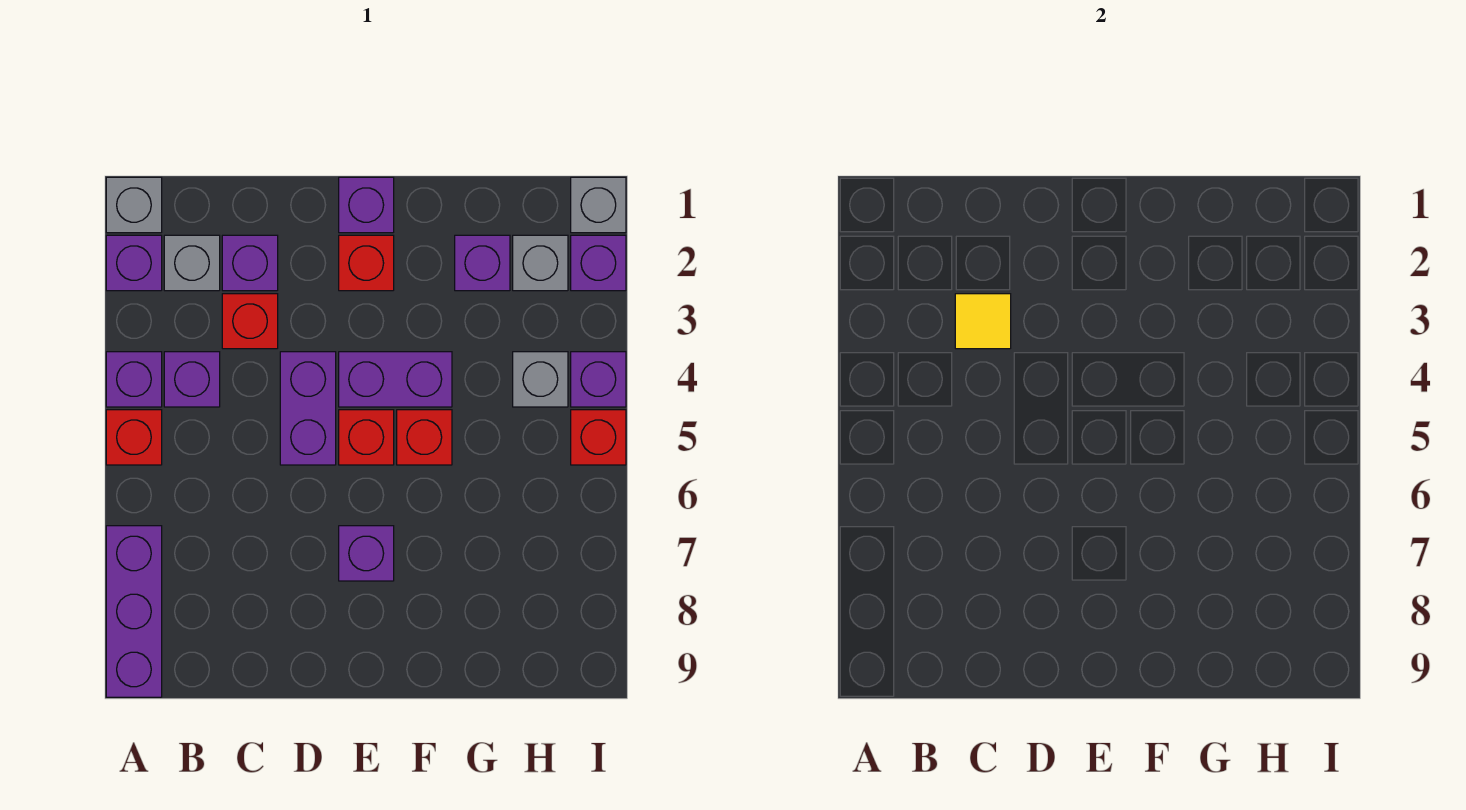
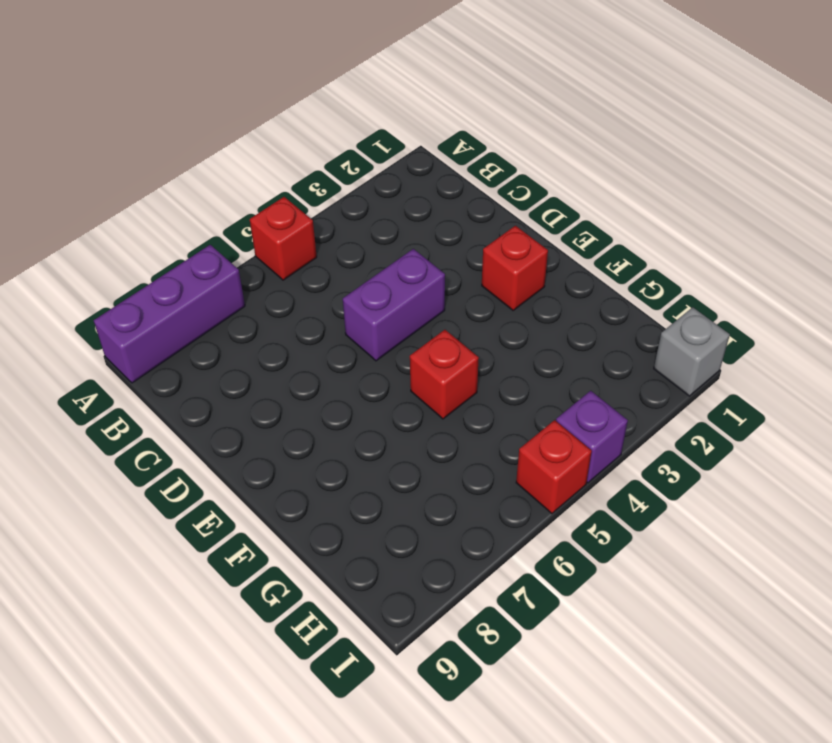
none -> grey brick A1 level 1
none -> purple brick A2 level 1
none -> purple brick A4 level 1

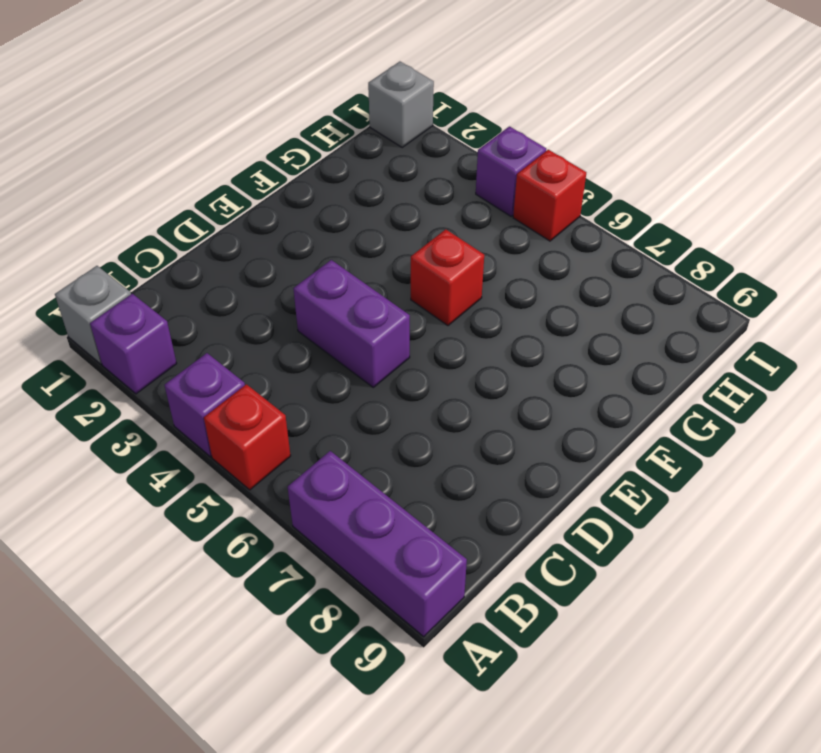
none -> grey brick B2 level 1
none -> purple brick B4 level 1
none -> purple brick C2 level 1

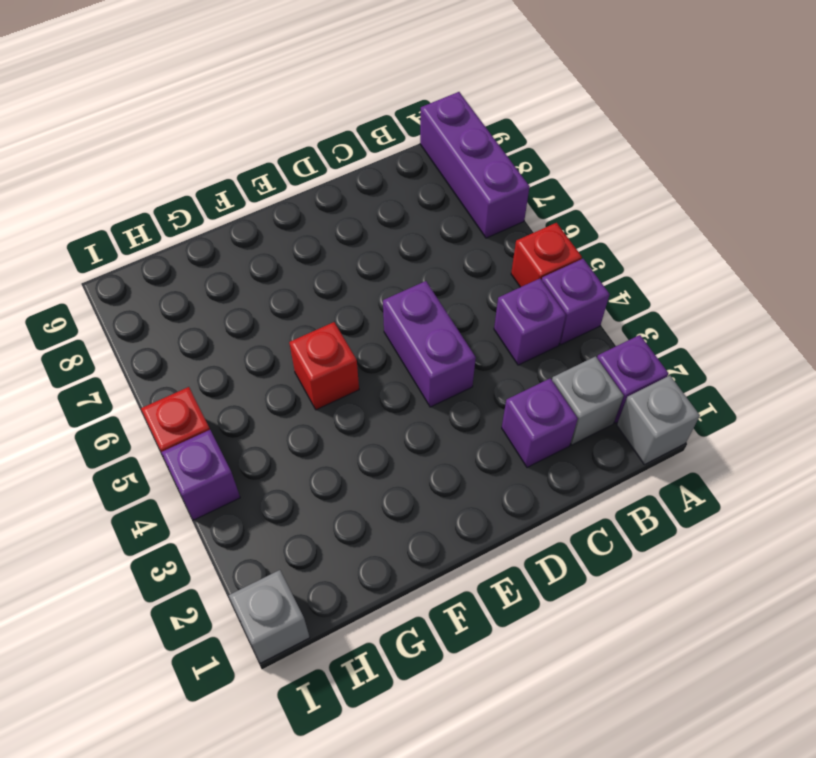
none -> red brick C3 level 1
none -> purple brick E1 level 1
none -> red brick E2 level 1

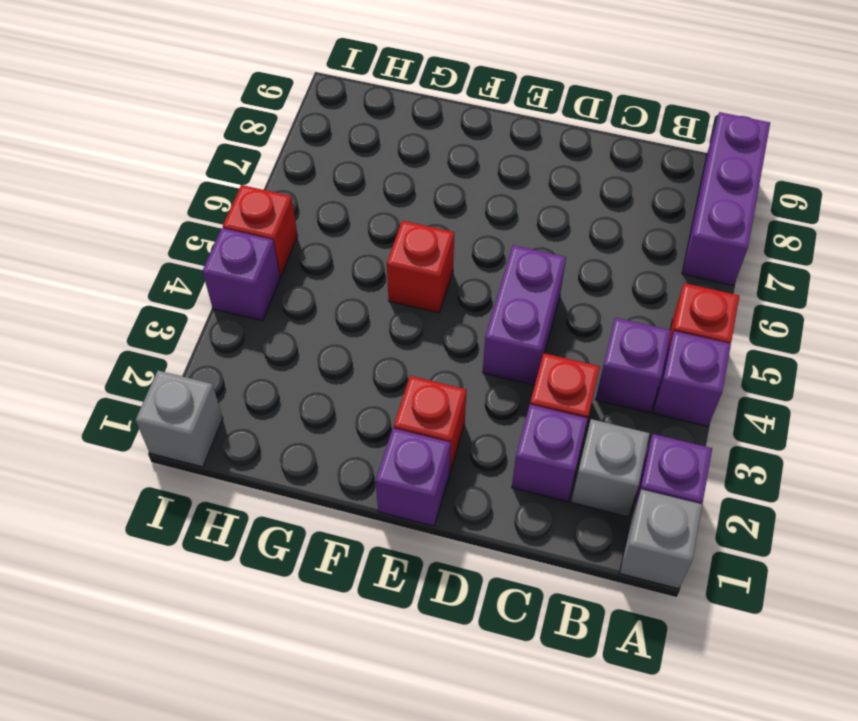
none -> purple brick E4:F4 level 1
none -> red brick E5 level 1
none -> purple brick E7 level 1

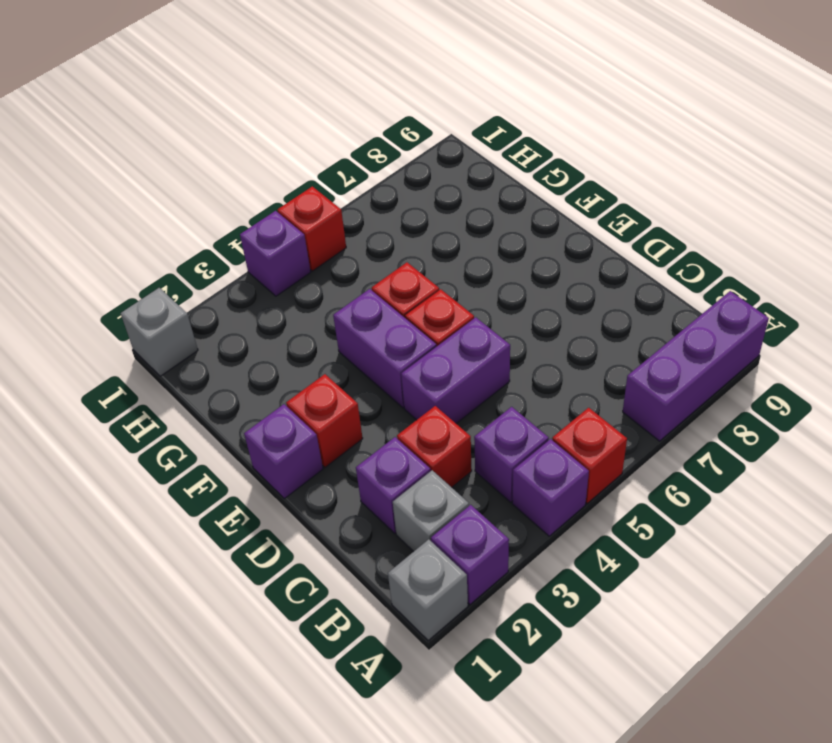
none -> purple brick E7 level 1
none -> purple brick G2 level 1
none -> grey brick H2 level 1

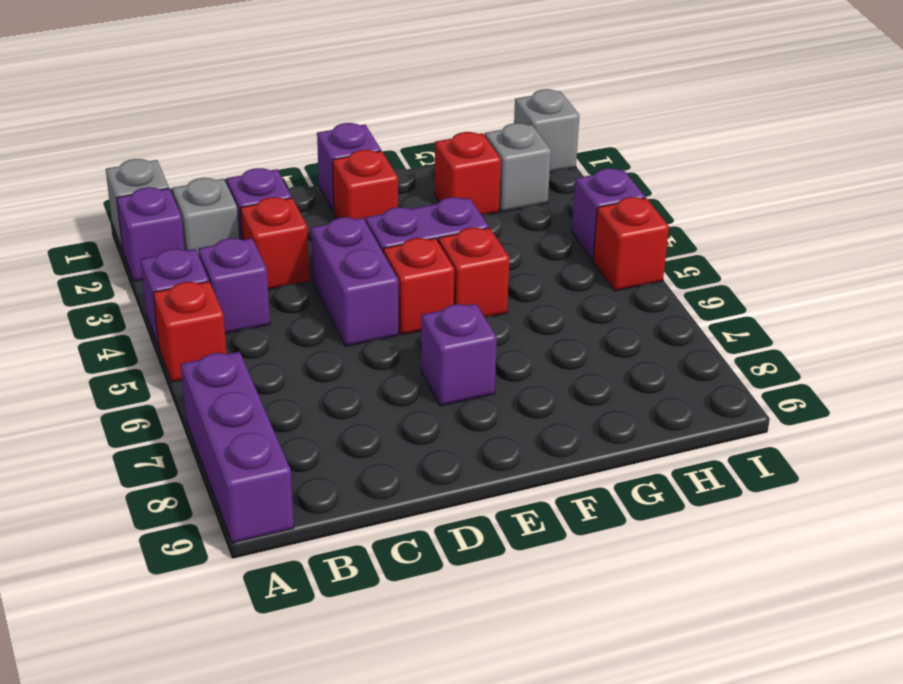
red brick G2 level 1 -> purple brick G2 level 1
none -> grey brick H4 level 1
none -> purple brick I2 level 1
none -> yellow tile C3 level 2

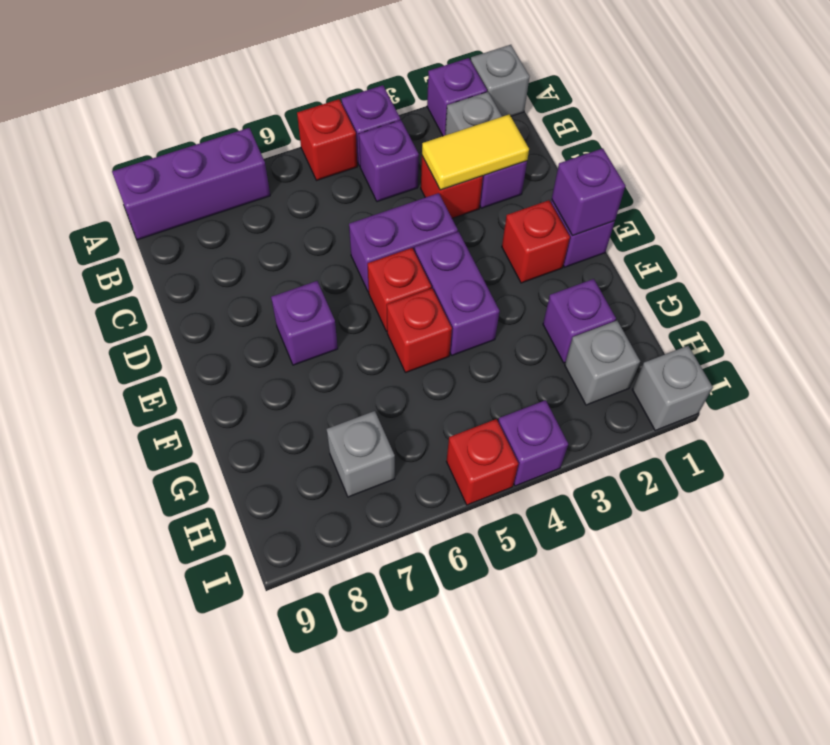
yellow tile C2:C3 level 2 -> yellow tile C3 level 2
purple brick E1 level 2 -> purple brick I2 level 1
grey brick H7 level 1 -> grey brick H4 level 1

